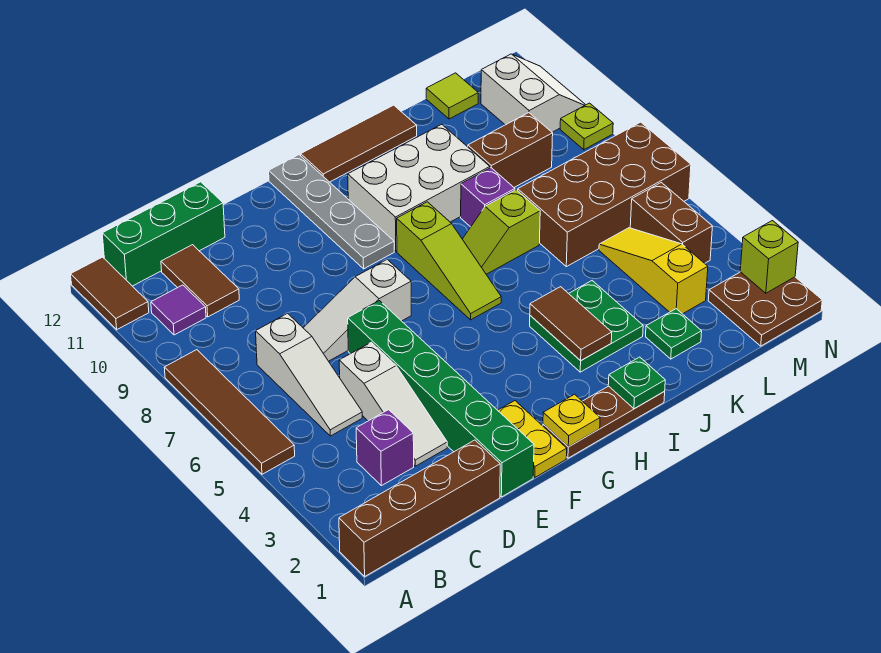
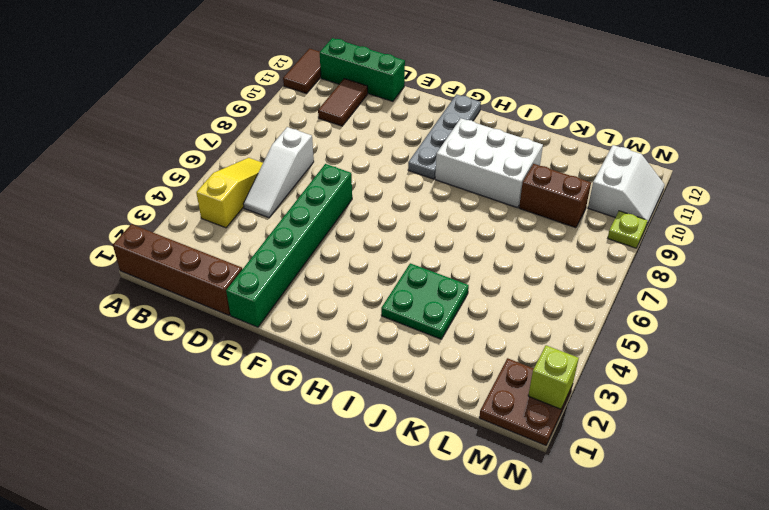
yellow slope B4:B6 level 1 top 4 -> yellow slope L3:L5 level 1 top 3
none -> brown tile A5:A8 level 1
none -> purple tile B10 level 1
none -> purple brick C3 level 1
none -> white slope D3:D5 level 1 top 5

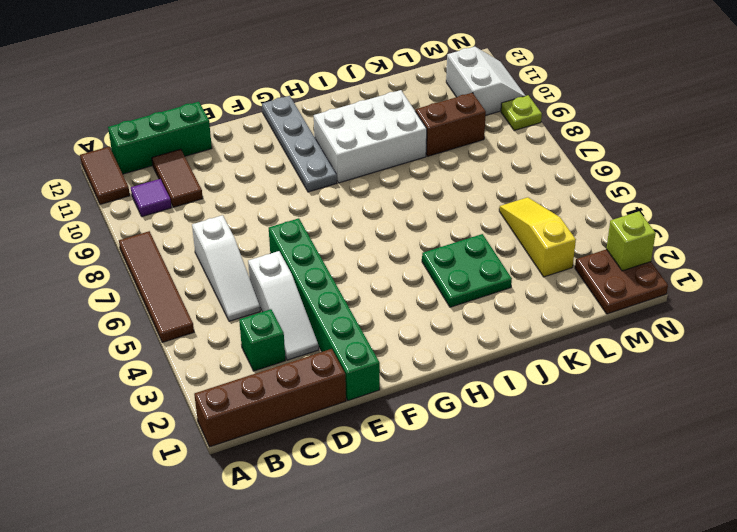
green brick C3 level 1 -> purple brick C3 level 1
none -> white slope D7:F7 level 1 top F
none -> yellow plate F1:F2 level 1
none -> brown plate G1:I1 level 1
none -> lime slope H6:H8 level 1 top 8

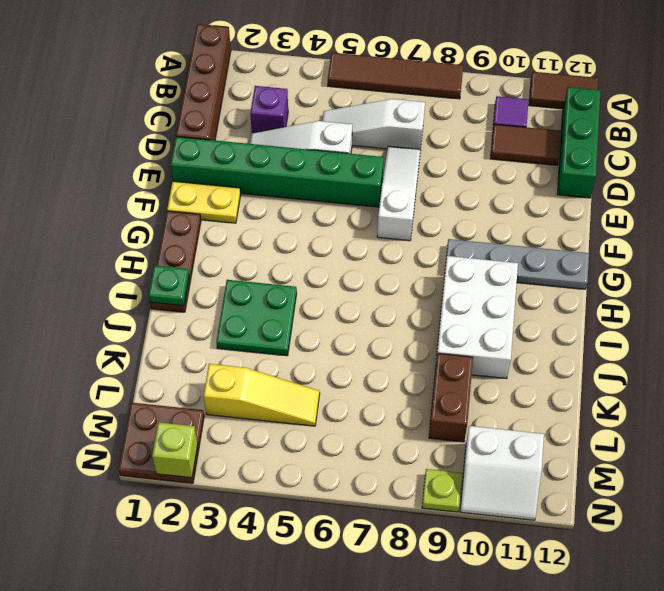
none -> lime slope H6:H8 level 1 top 8
none -> brown tile H12:J12 level 1
none -> lime slope I7:J7 level 1 top J
none -> purple brick J8 level 1

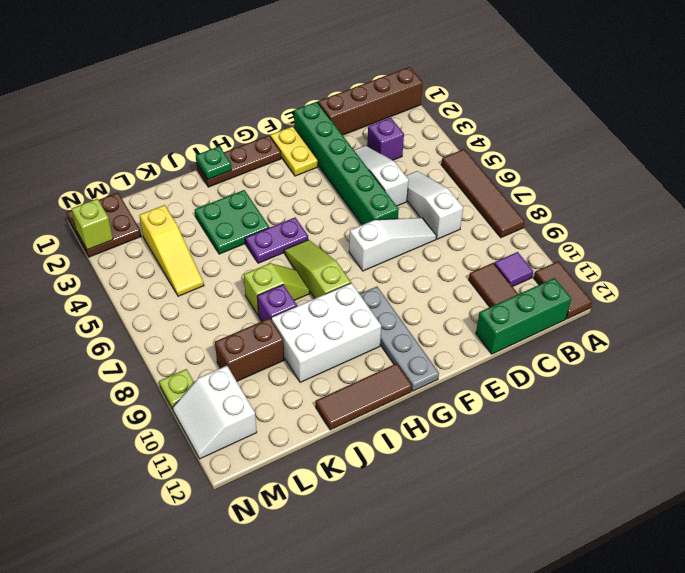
purple plate H5:I5 level 1 -> none
none -> green plate K2 level 1
none -> brown brick K6:N7 level 1
none -> lime tile L12 level 1
none -> brown brick M4:M5 level 1

